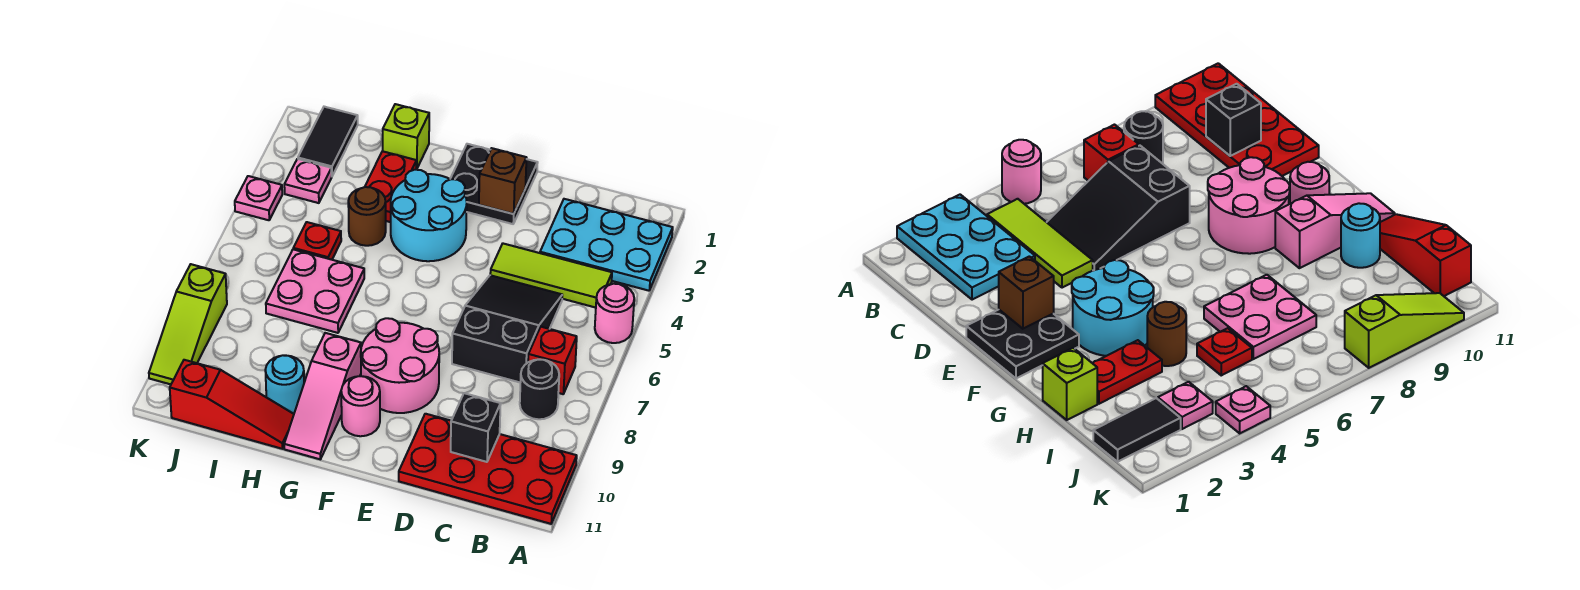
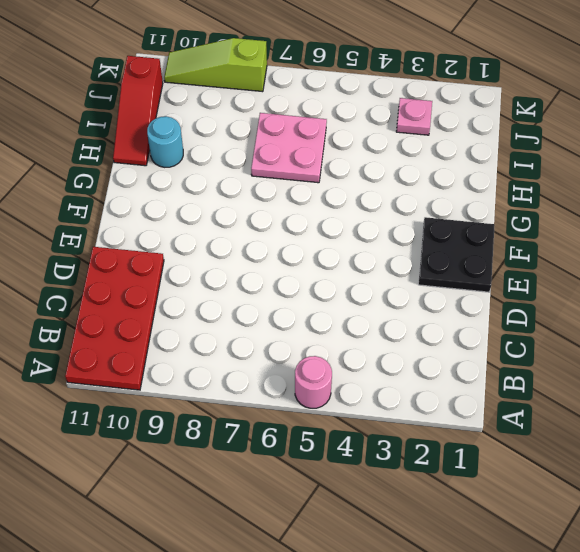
none -> cyan plate A2:C3 level 1
none -> lime tile B4:D4 level 1
none -> red brick B7 level 1

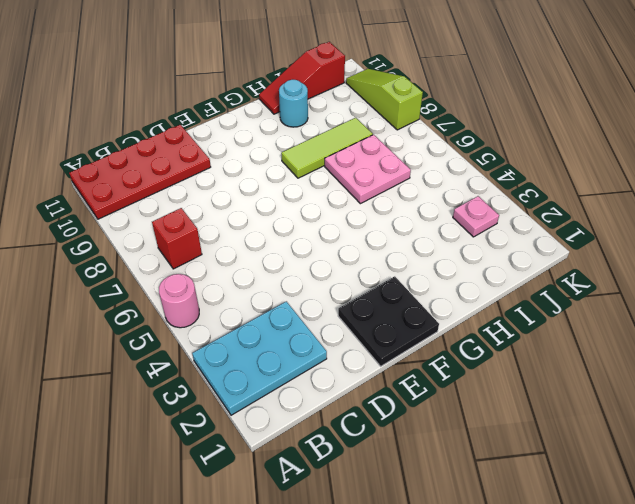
lime tile G8:I8 level 1 -> lime tile B4:D4 level 1
none -> black round brick B8 level 1
none -> black slope C5:D7 level 1 top 7
none -> pink round brick E8:F9 level 1

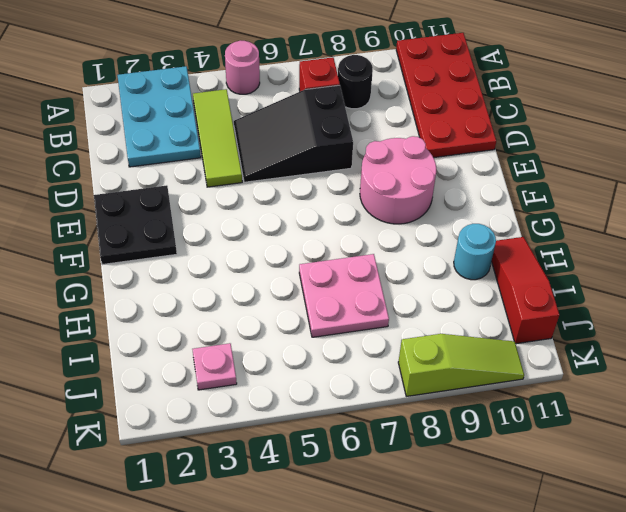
none -> cyan round brick F3:G4 level 1
none -> pink round brick F10 level 1
none -> pink slope G9:G11 level 1 top 9

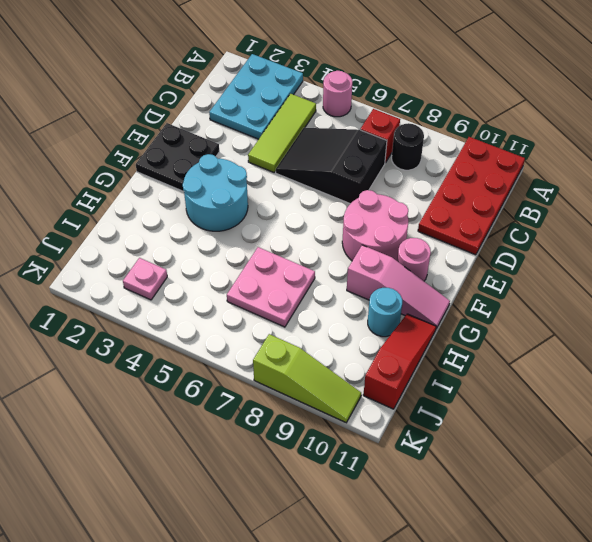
none -> lime brick H1 level 1
none -> red plate H2:H3 level 1
none -> brown round brick H4 level 1

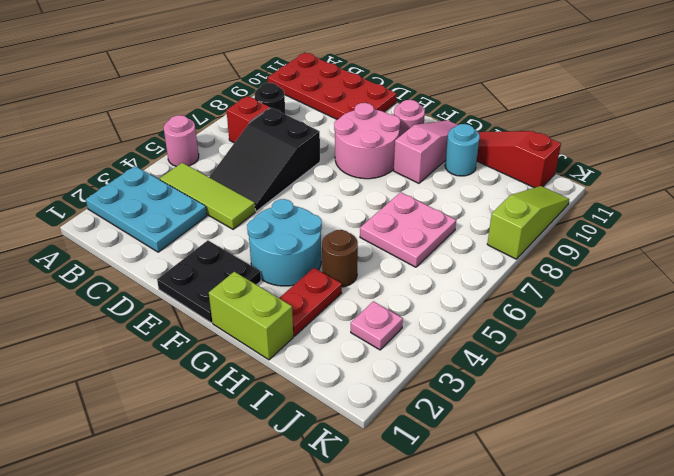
lime brick G1:H1 level 1 -> lime brick H1 level 1
none -> red plate I5 level 1
none -> black tile J1:J2 level 1
none -> pink plate K4 level 1

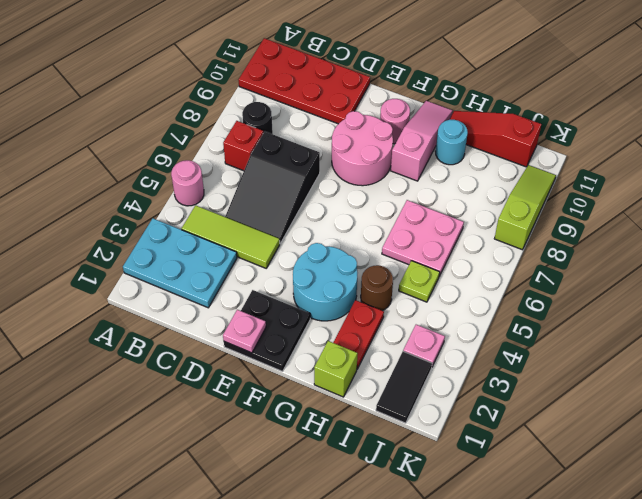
pink plate E1 level 2 -> pink plate K4 level 1
lime plate I5 level 1 -> red plate I5 level 1
none -> black brick C10 level 2
none -> brown brick E2 level 2

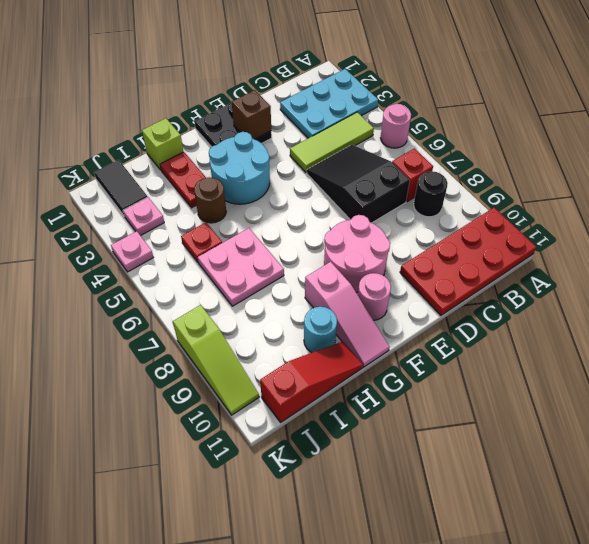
none -> black brick C10 level 2

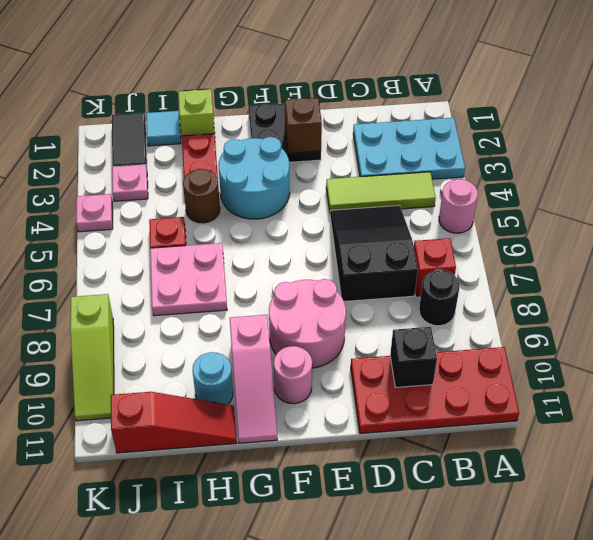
cyan tile I1 level 1 -> none

